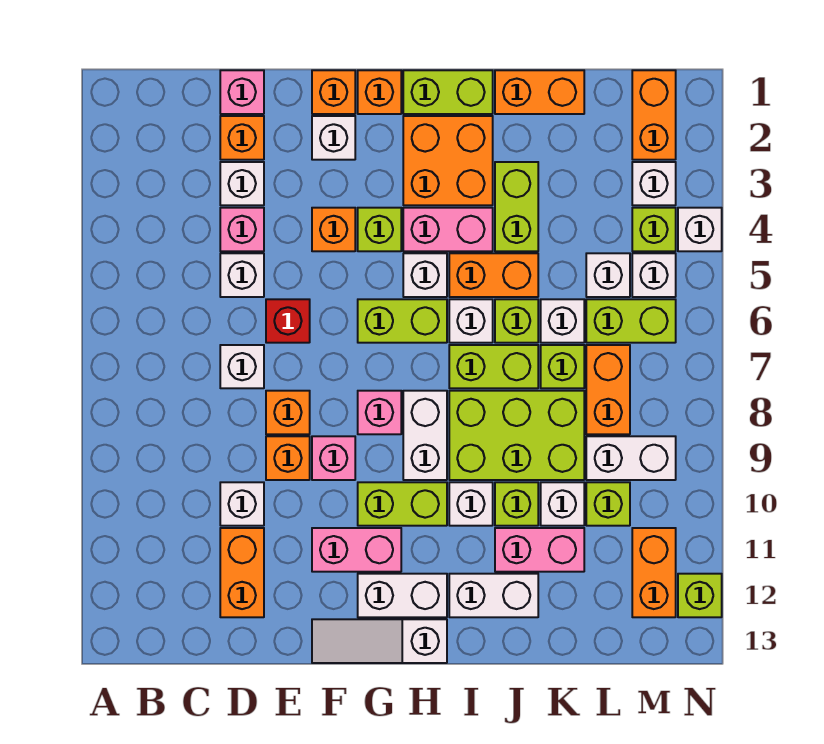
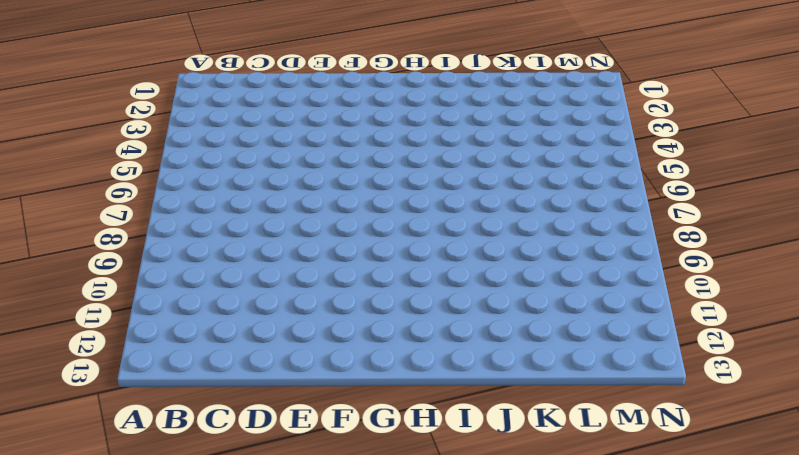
none -> pink brick D1 level 1
none -> orange brick D2 level 1
none -> white brick D3 level 1
none -> pink brick D4 level 1

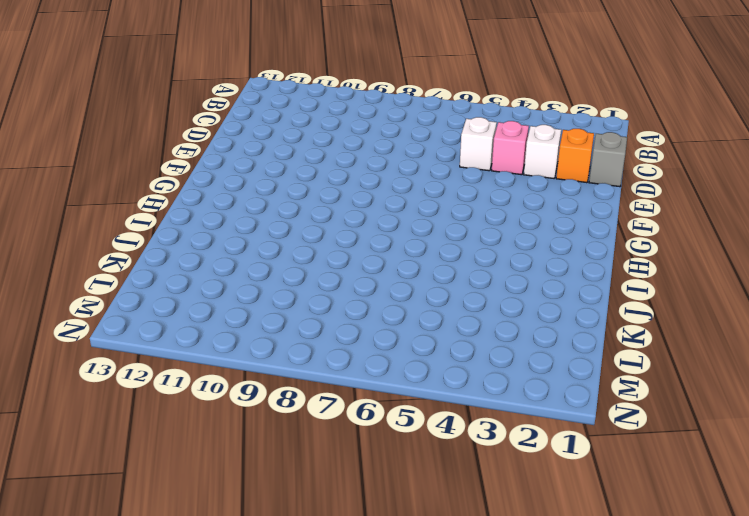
grey brick D1 level 1 -> pink brick D1 level 1
none -> white brick D7 level 1
none -> white brick D10 level 1
none -> orange brick D11:D12 level 1
none -> red brick E6 level 1

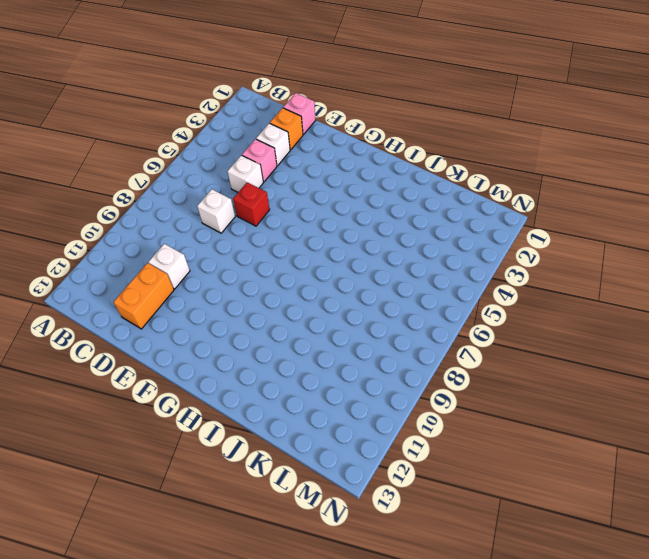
none -> orange brick E8 level 1
none -> orange brick E9 level 1
none -> orange brick F1 level 1
none -> white brick F2 level 1

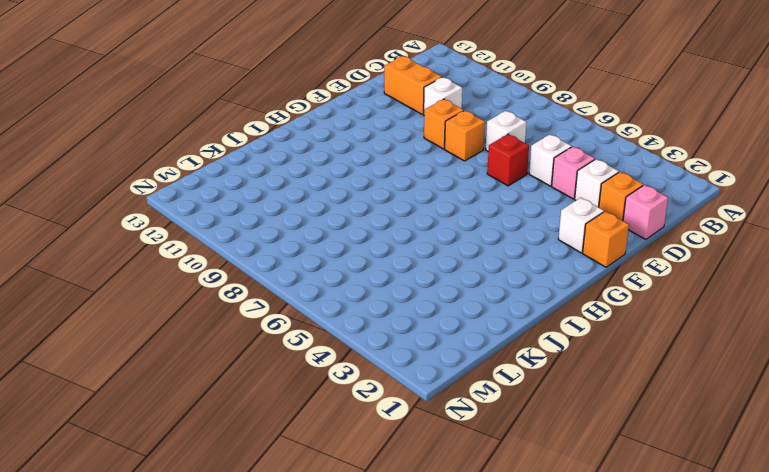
none -> orange brick F4 level 1
none -> pink brick F9 level 1
none -> pink brick F11:G11 level 1
none -> white slope F13:H13 level 1 top H

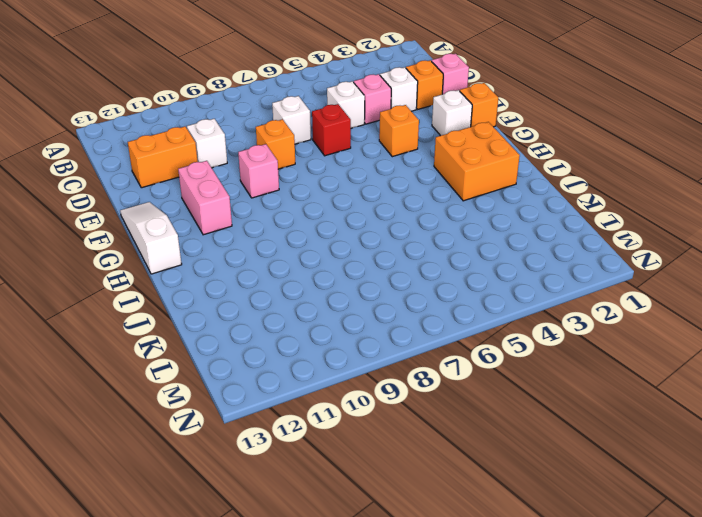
none -> orange brick E9 level 1
none -> orange brick G1 level 1
none -> lime brick G4 level 1
none -> lime brick G6:H6 level 1

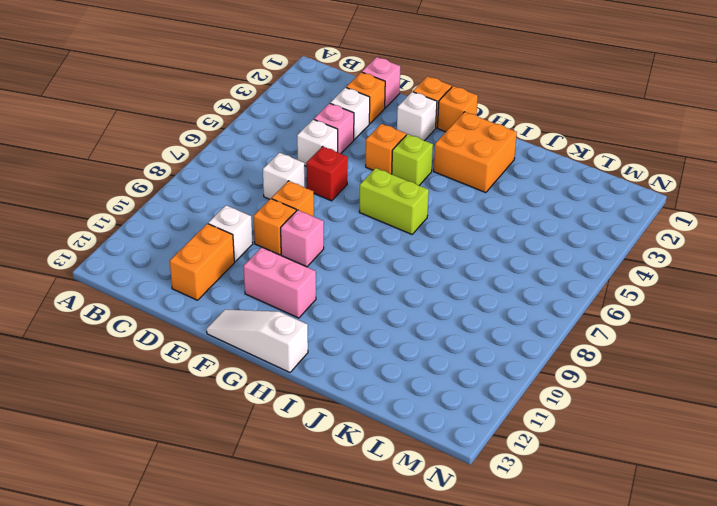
none -> pink brick G8 level 1
none -> lime brick G10:H10 level 1
none -> white brick G12:H12 level 1
none -> lime brick H1:I1 level 1

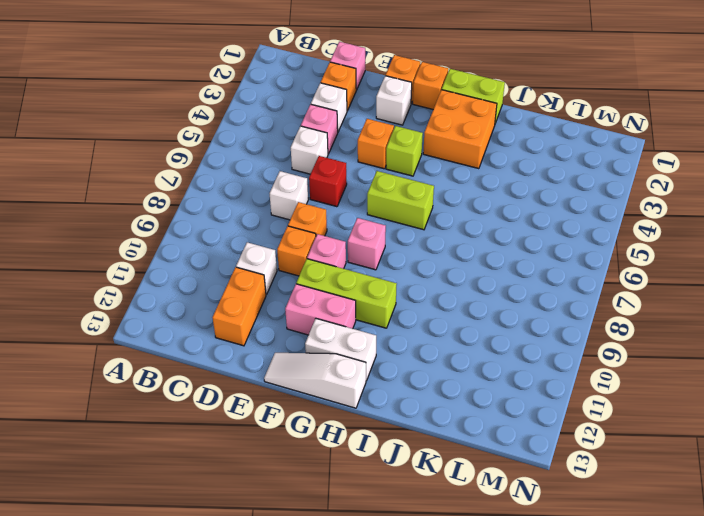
lime brick F10:H10 level 1 -> lime brick G10:H10 level 1
none -> pink brick H4:I4 level 1
none -> white brick H5 level 1
none -> white brick H8:H9 level 1
none -> orange brick I5:J5 level 1

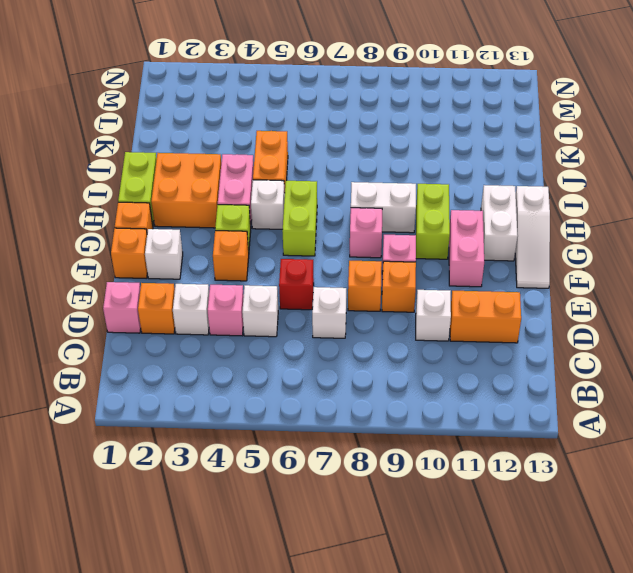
none -> white brick I6 level 1
none -> lime brick I7:J7 level 1
none -> lime brick I8:K9 level 1
none -> white brick I10 level 1

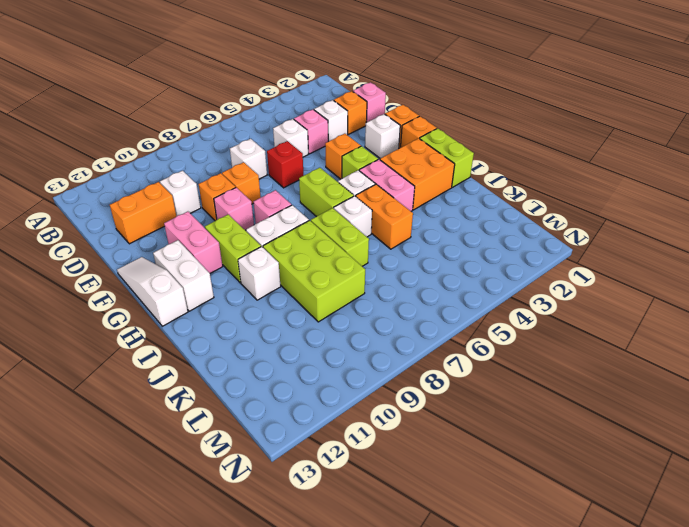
none -> white brick I12:J12 level 1
none -> orange brick J1:K1 level 1
none -> lime brick J3:J4 level 1
none -> lime brick J6 level 1

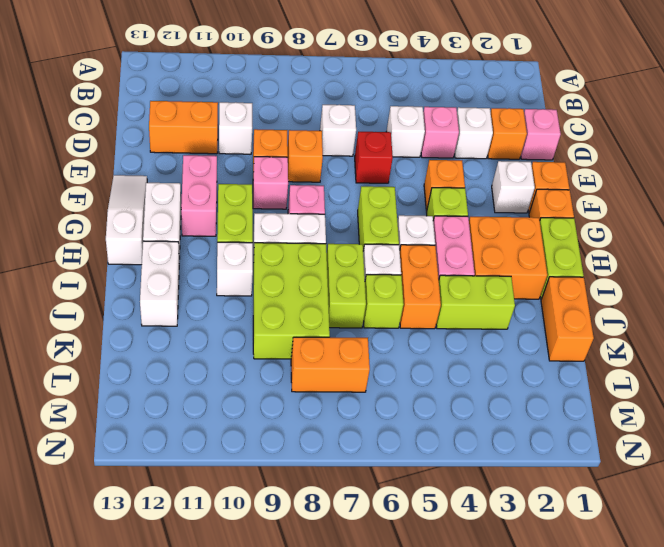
none -> lime brick J10 level 1
none -> pink brick J11:K11 level 1
none -> white brick K6 level 1
none -> lime brick K7 level 1

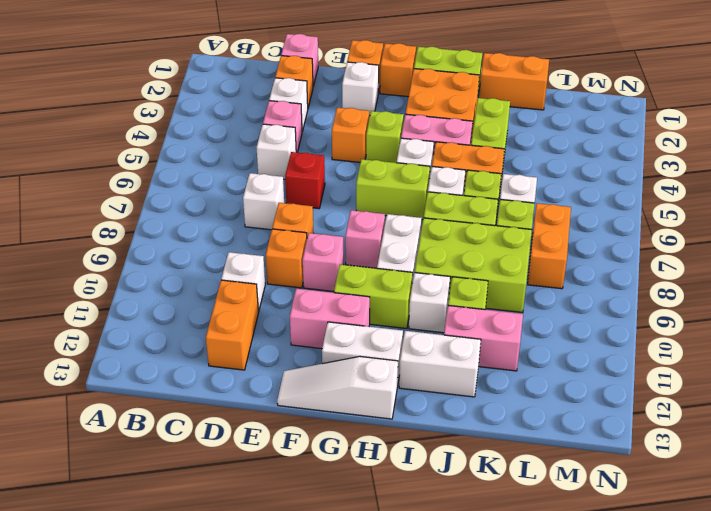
none -> white brick K10 level 1
none -> white brick L5 level 1
none -> lime brick L6:M6 level 1
none -> white brick L9:M9 level 1

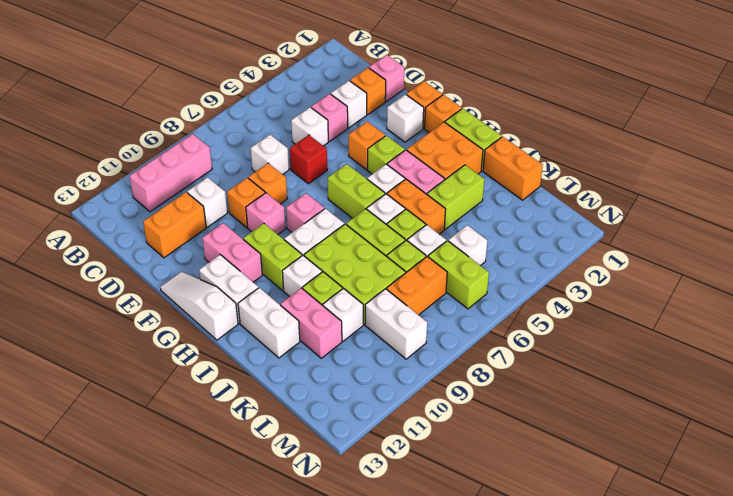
pink brick B9:B11 level 1 -> none
none -> lime brick L10 level 1
none -> orange brick M1:M2 level 1
none -> white brick M3 level 1
none -> lime brick M4 level 1

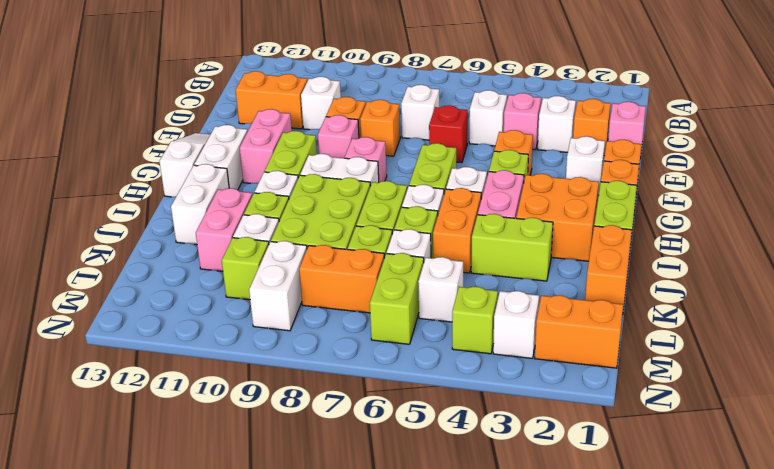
none -> white brick M5 level 1
none -> orange brick M11:M12 level 1
none -> white brick N4 level 1
none -> lime brick N12 level 1

